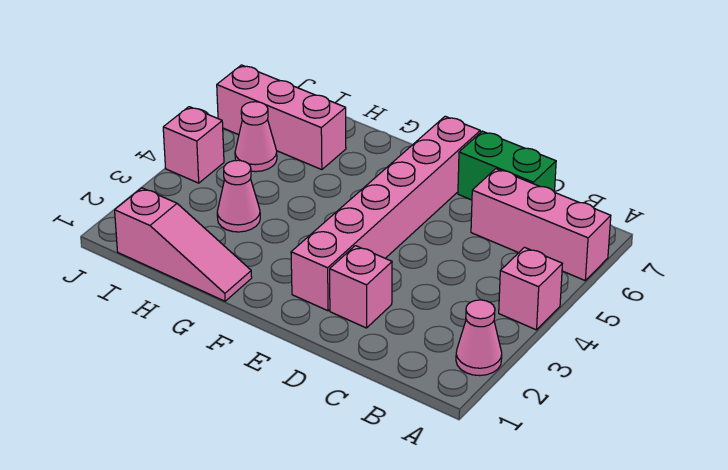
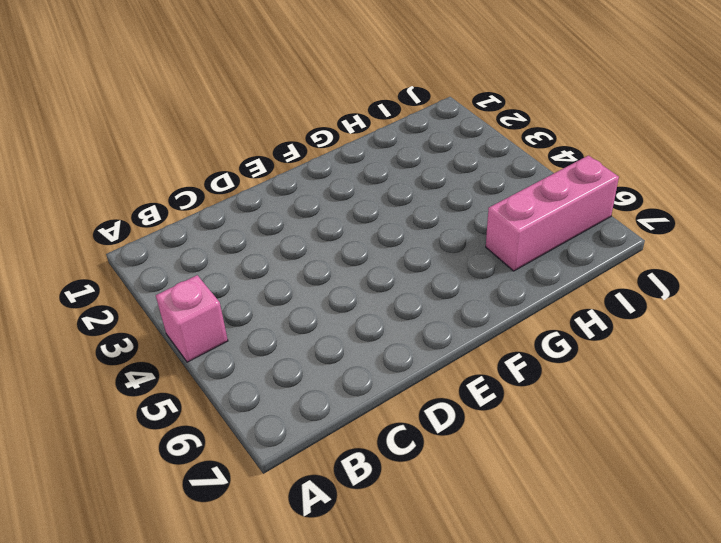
none -> pink cone A2 level 1
none -> pink brick A6:C6 level 1

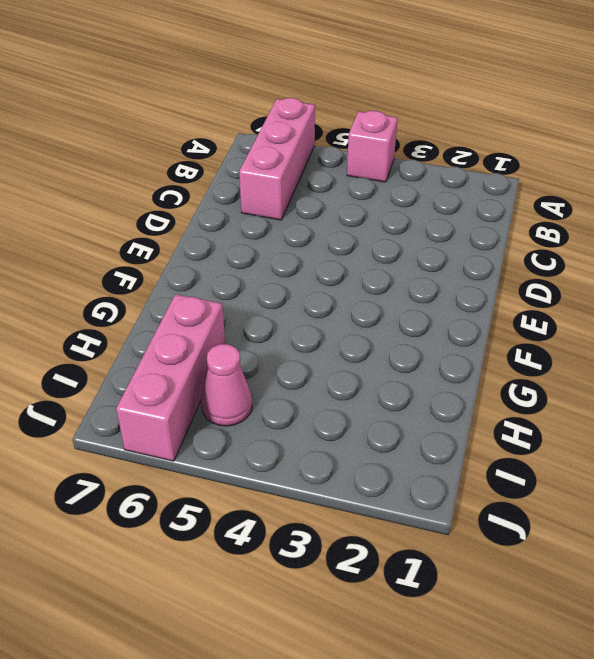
none -> pink cone A2 level 1
none -> green brick C7:D7 level 1

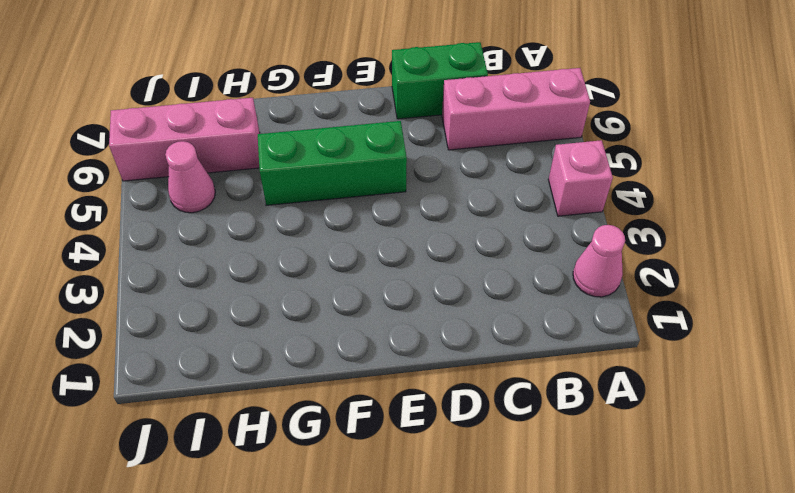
green brick E5:G5 level 1 -> pink brick E2:E7 level 1
none -> pink brick D2 level 1
none -> pink slope G1:I1 level 1 top I

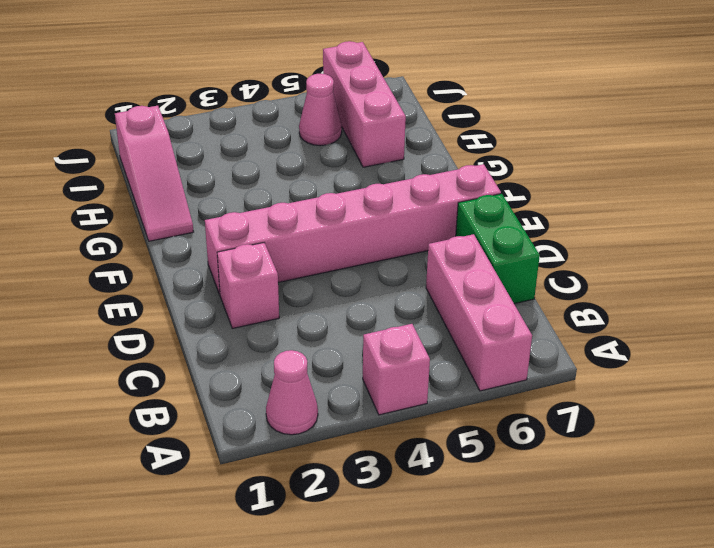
none -> pink cone H3 level 1
none -> pink brick J4 level 1

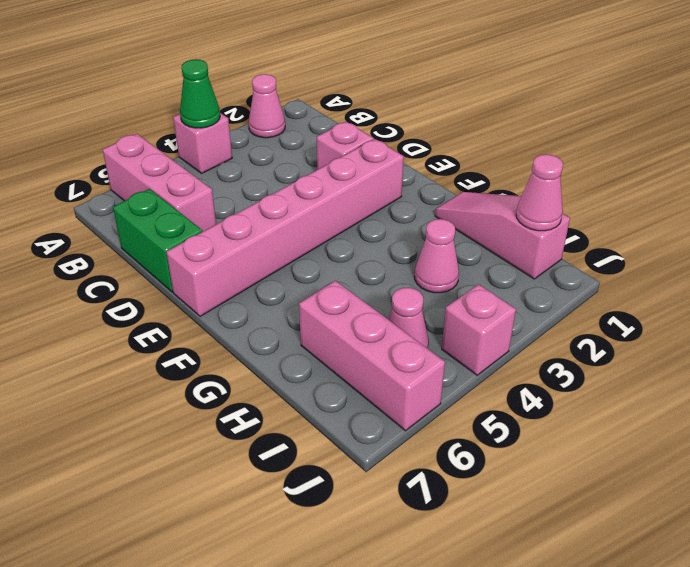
green cone A4 level 2 -> none
pink cone I1 level 2 -> none

